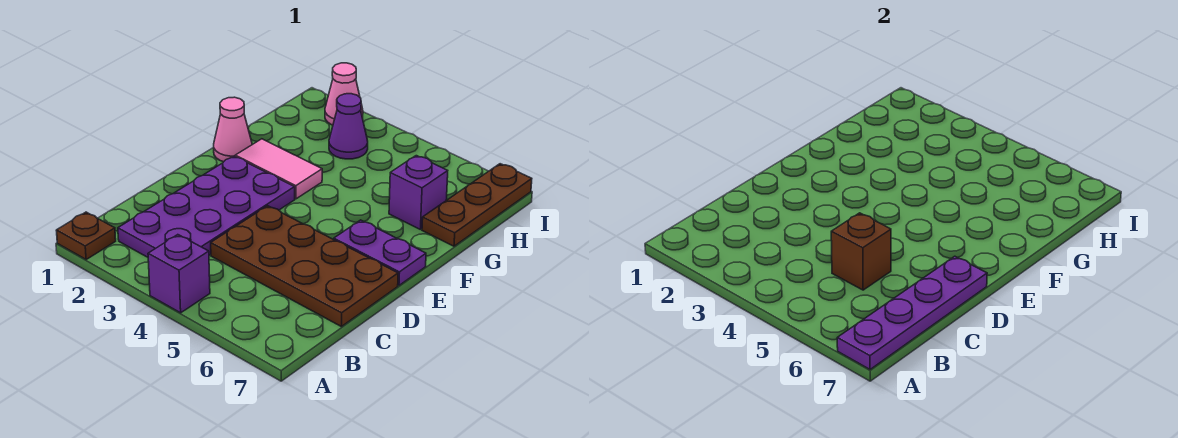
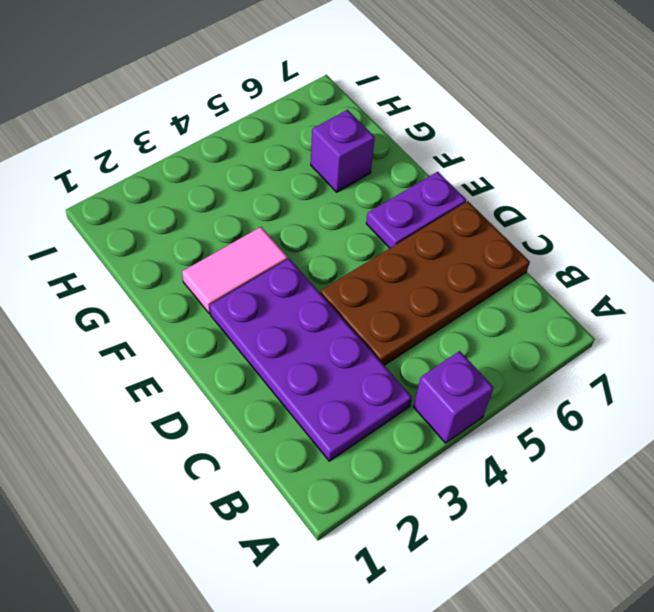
none -> brown plate A1 level 1
none -> pink cone F1 level 1
none -> brown plate G7:I7 level 1

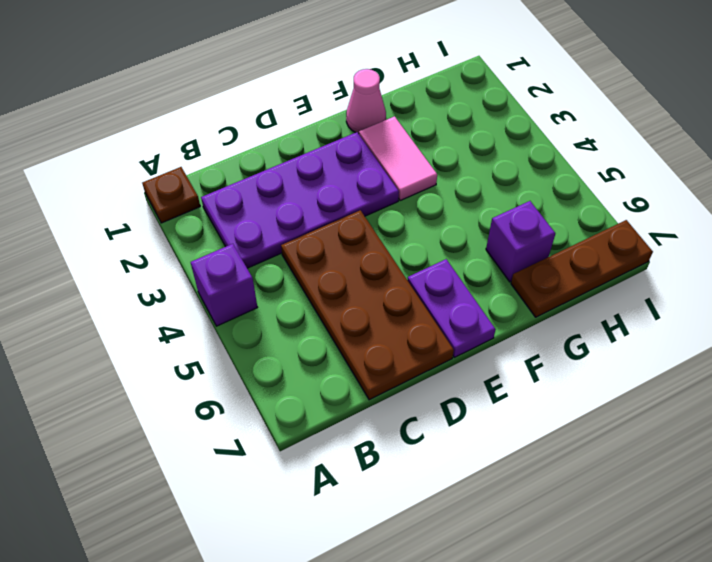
none -> purple cone H3 level 1
none -> pink cone I2 level 1
none -> purple plate A7:D7 level 2

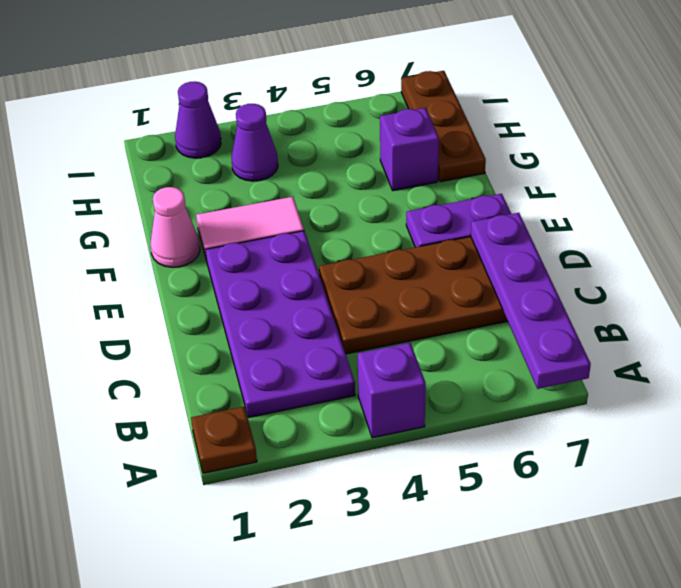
purple cone I2 level 1 -> pink cone I2 level 1
none -> brown brick C5 level 2

